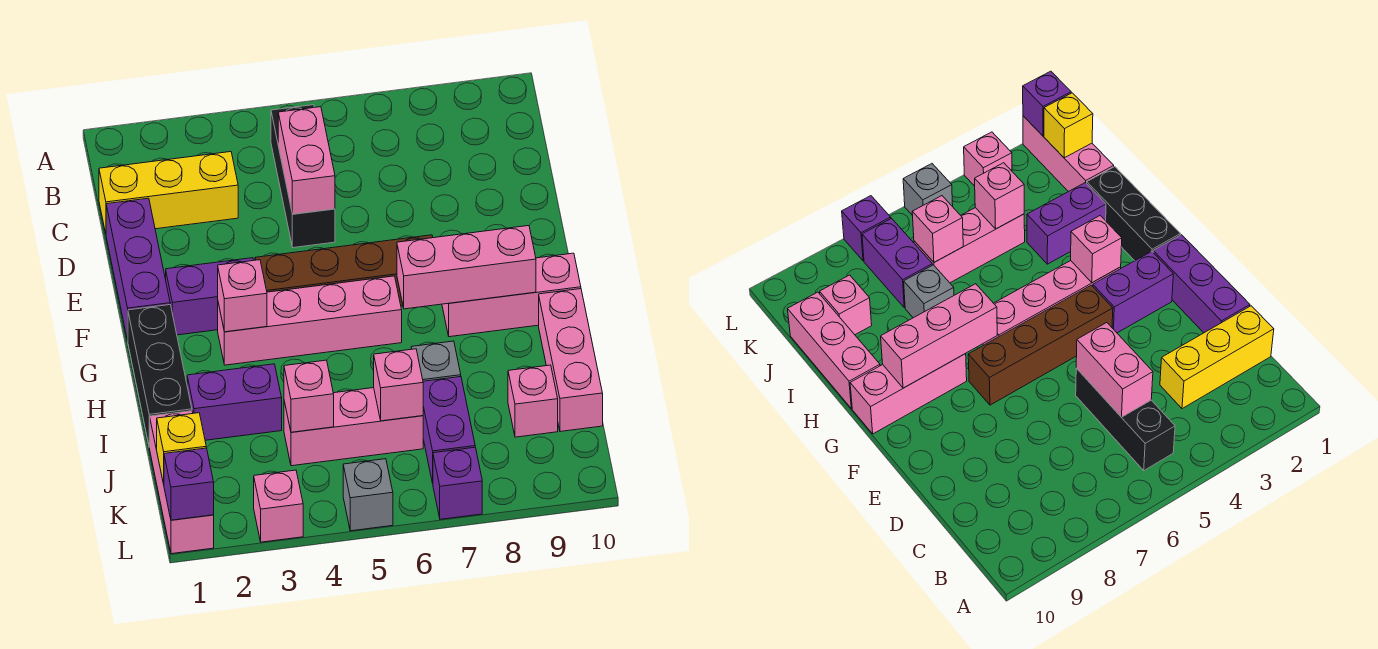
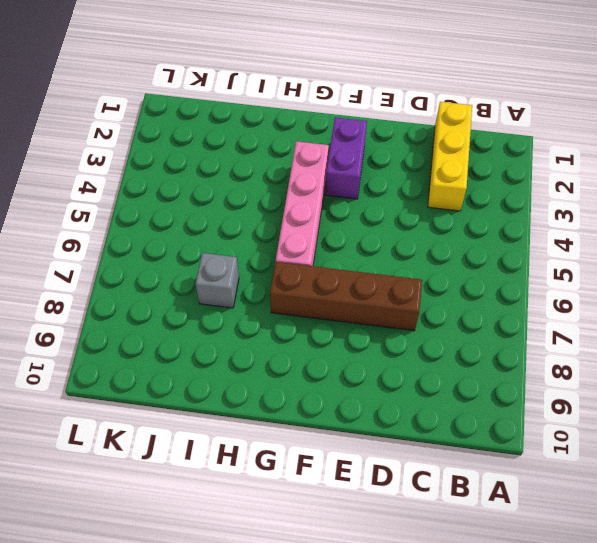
brown brick D7:G7 level 1 -> brown brick F4:F7 level 1
none -> black brick B5:D5 level 1
none -> purple brick D1:F1 level 1
none -> black brick G1:I1 level 1

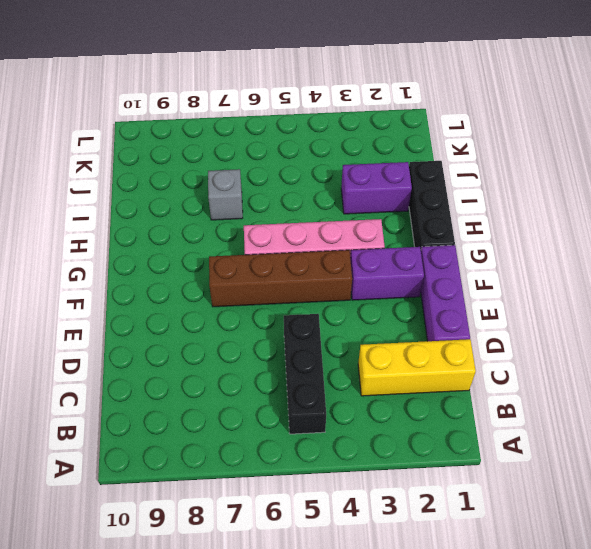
none -> pink brick G8:G10 level 1
none -> pink brick H10:J10 level 1
none -> pink brick J1:L1 level 1

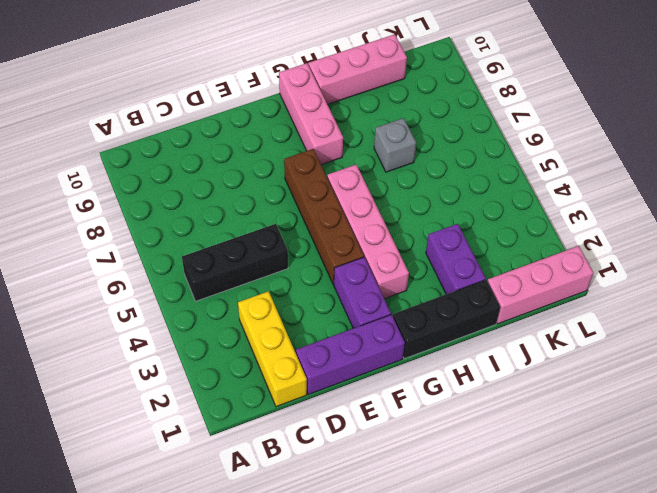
none -> pink brick J4:J6 level 1
none -> purple brick J7:K7 level 1
none -> pink brick J9 level 1

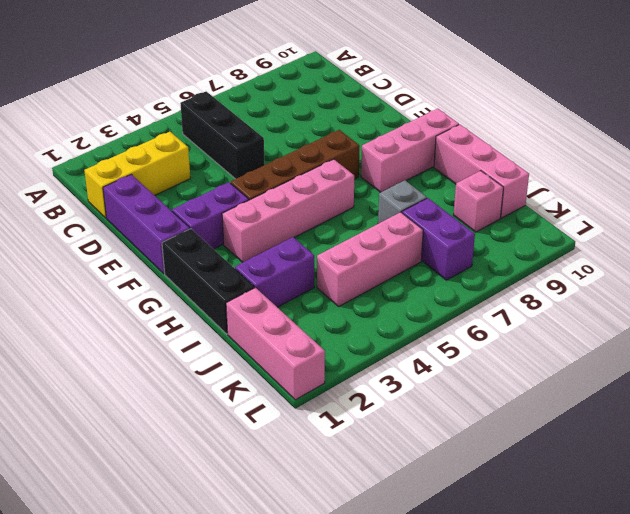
none -> pink brick L3 level 1
none -> grey brick L5 level 1
none -> purple brick L7 level 1

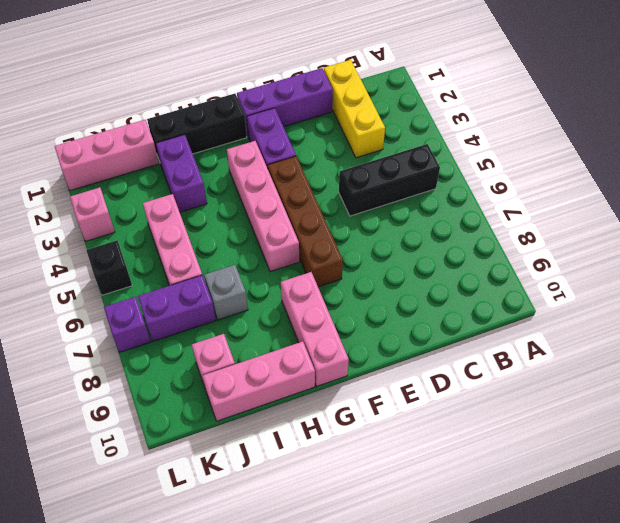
black brick L5 level 1 -> grey brick L5 level 1
none -> pink brick C5:D5 level 2
none -> pink brick G3 level 2
none -> pink brick G7:G9 level 2

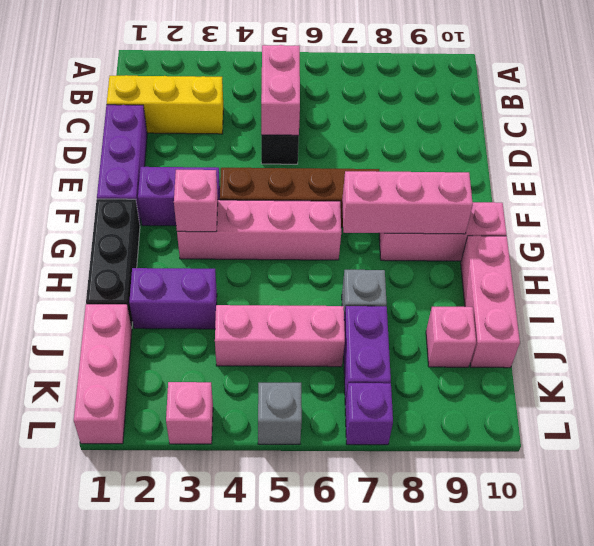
none -> pink brick J4 level 2
none -> pink brick J6 level 2
none -> yellow brick K1 level 2

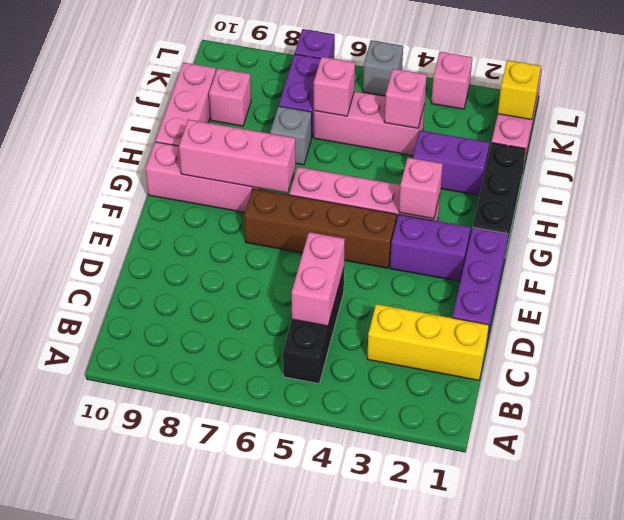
none -> purple brick L1 level 2

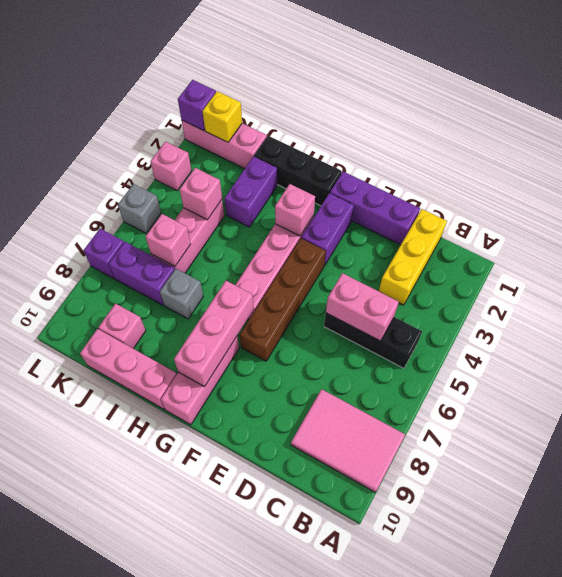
pink tile A8:C9 level 1 -> none

